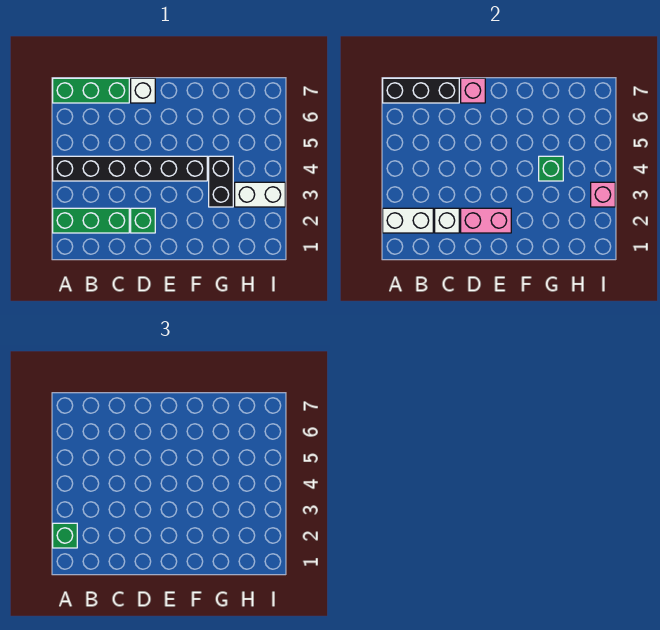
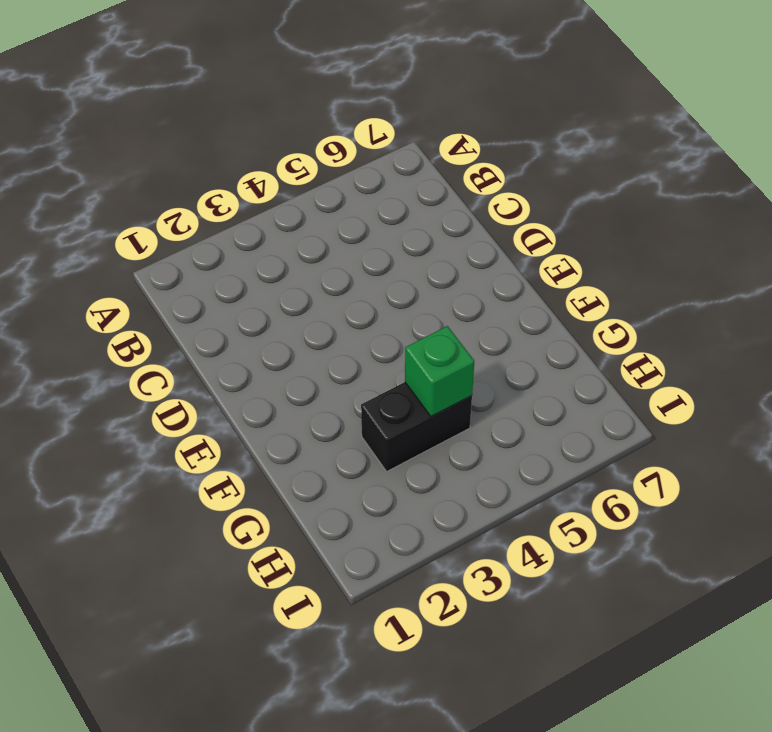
none -> green brick A2:C2 level 1
none -> black brick A4:F4 level 1
none -> green brick A7:C7 level 1

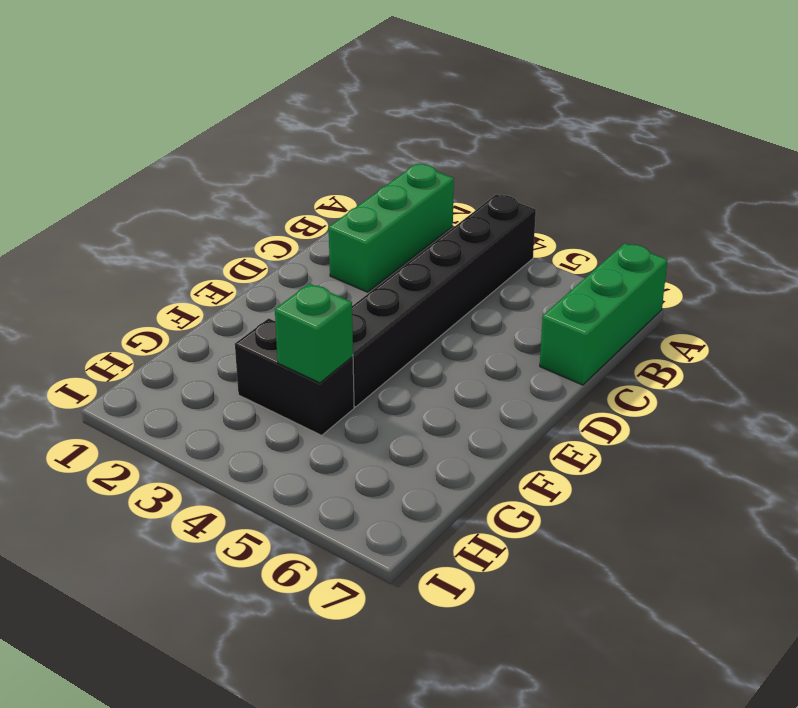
none -> green brick D2 level 1
none -> white brick D7 level 1
none -> white brick H3:I3 level 1

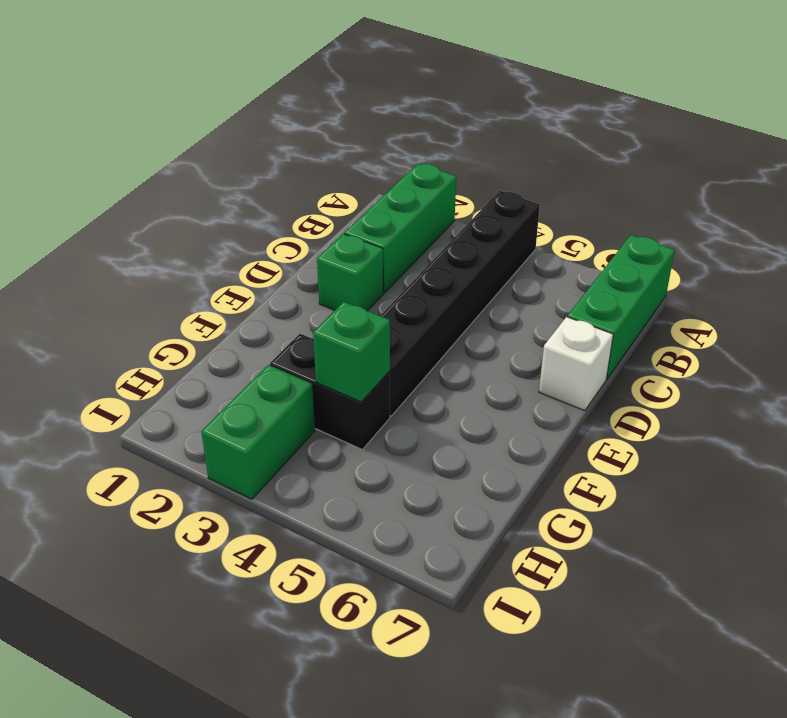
green brick H3:I3 level 1 -> white brick H3:I3 level 1
none -> white brick A2:B2 level 2
none -> black brick A7:C7 level 2
none -> white brick C2 level 2

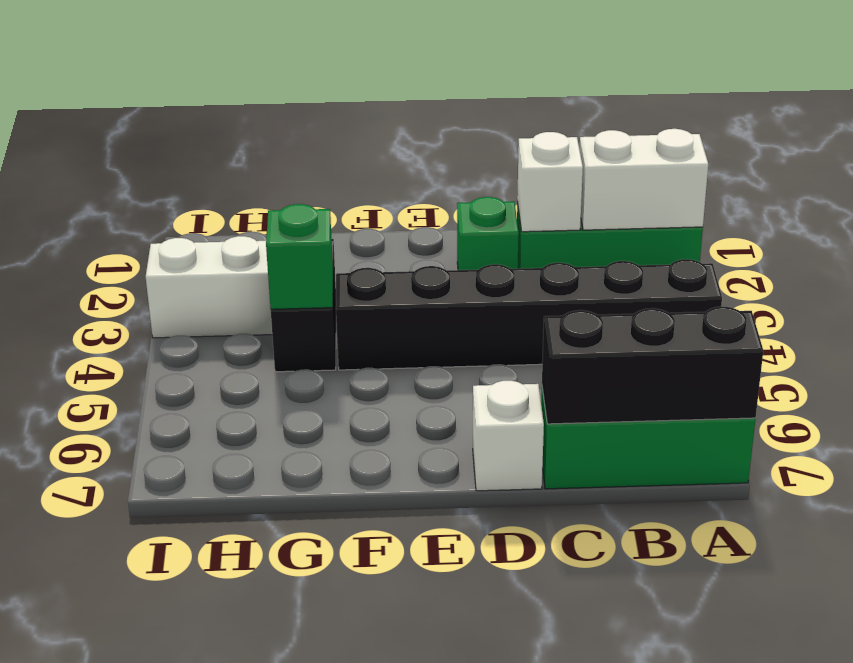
none -> pink brick D2:E2 level 2
none -> pink brick D7 level 2
none -> pink brick I3 level 2

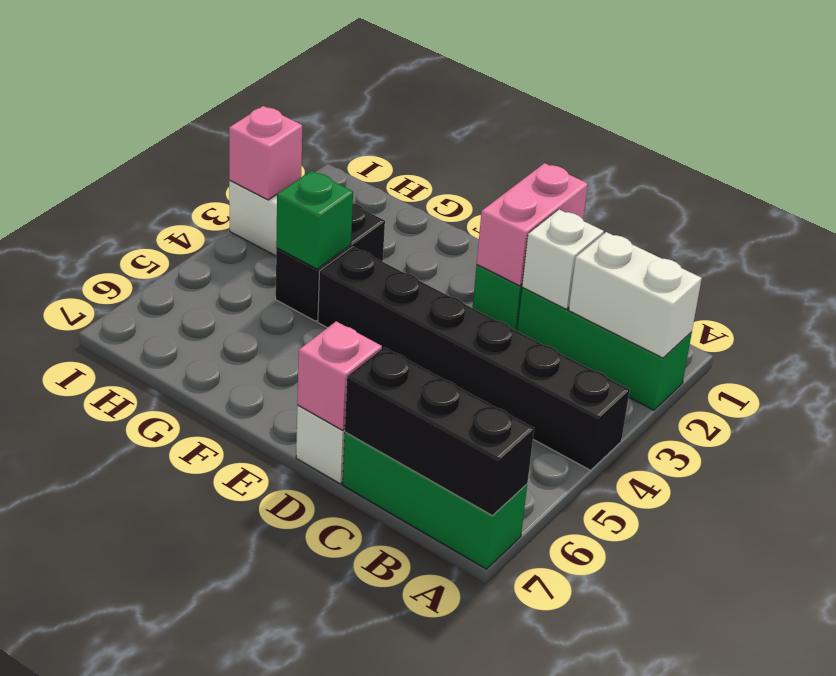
pink brick D1:D2 level 2 -> pink brick D2:E2 level 2
none -> green brick A2 level 3

